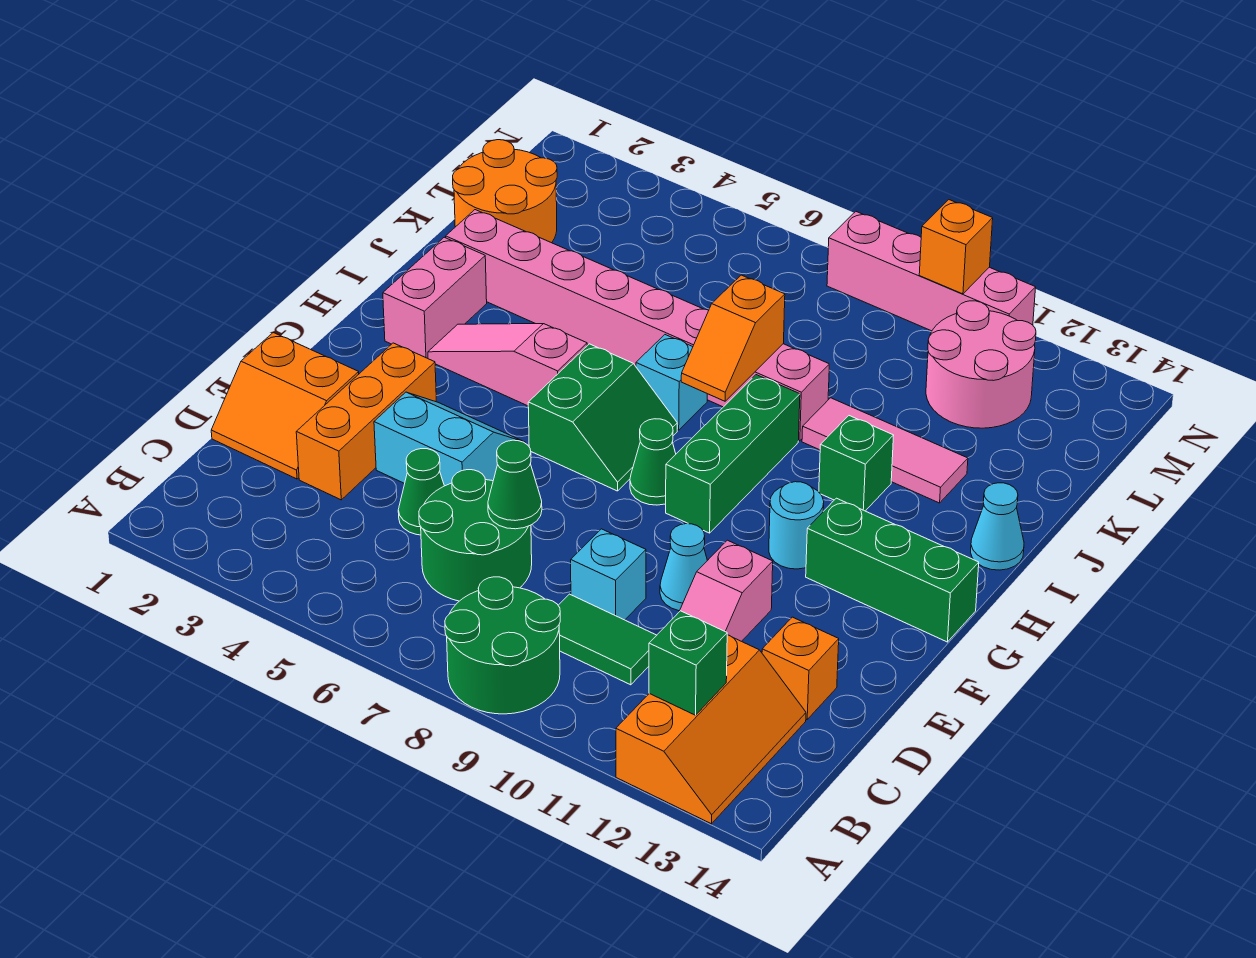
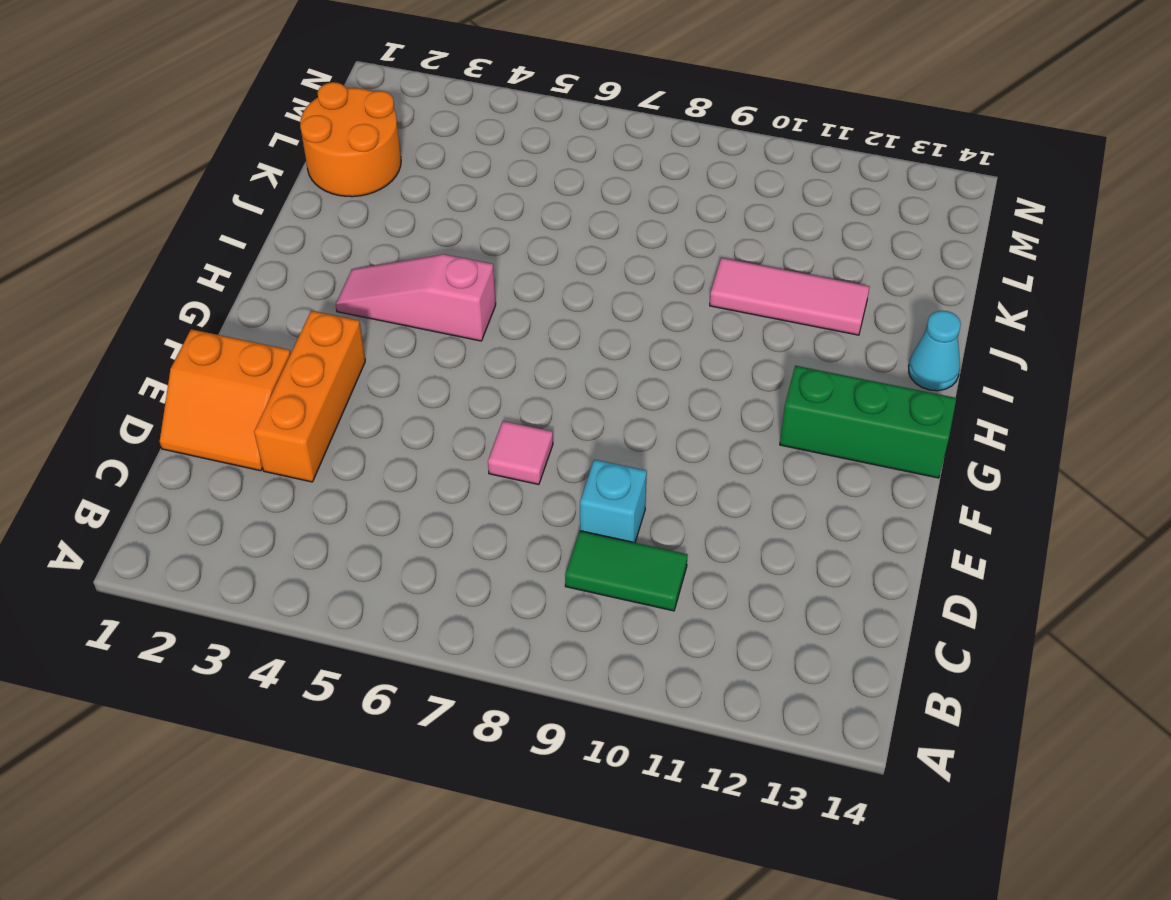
pink tile E7 level 1 -> none
none -> green round brick A8:B9 level 1
none -> orange slope A12:C13 level 1 top 12
none -> green round brick C6:D7 level 1
none -> green cone D5 level 1

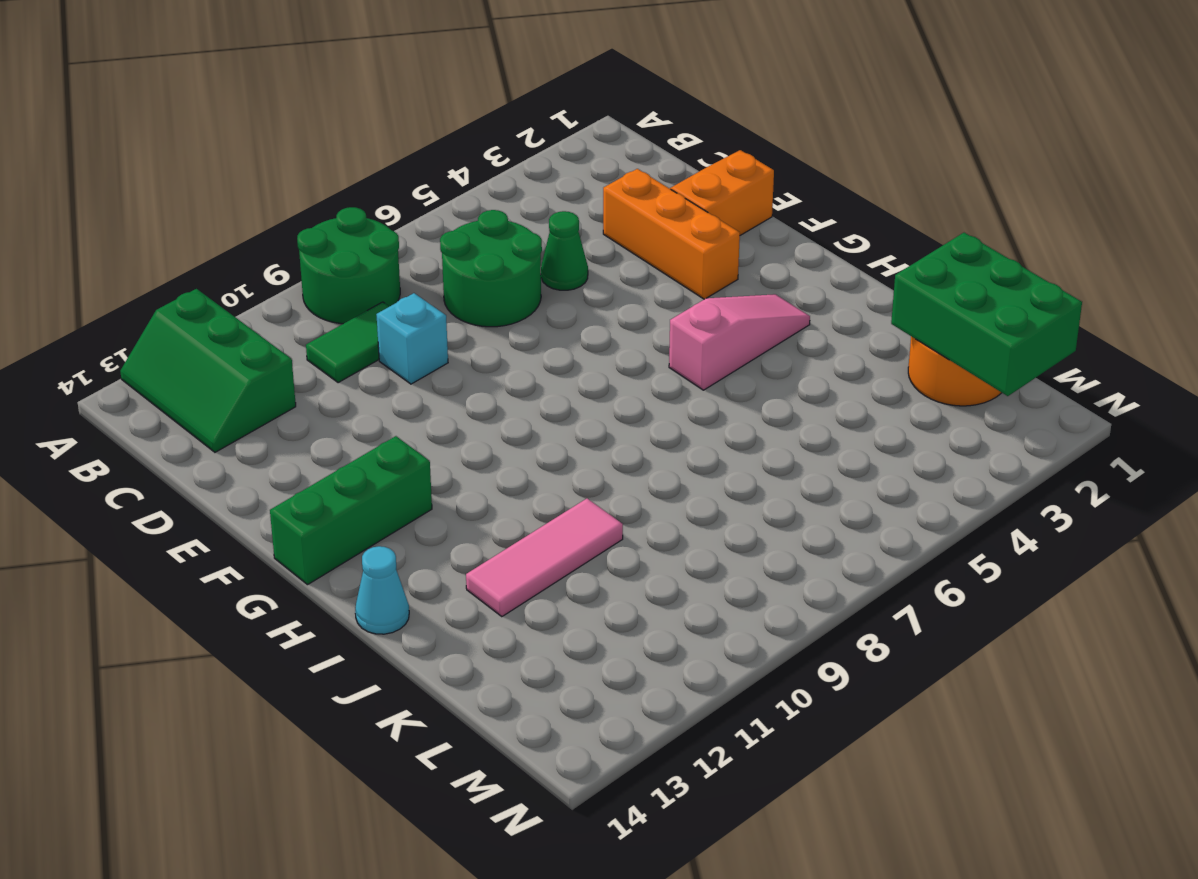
green slope A12:C13 level 1 top 12 -> orange slope A12:C13 level 1 top 12
green brick K1:M2 level 2 -> none
none -> pink slope D11:E11 level 1 top E
none -> orange brick D13 level 1
none -> cyan slope E4:F5 level 1 top E
none -> cyan cone E10 level 1

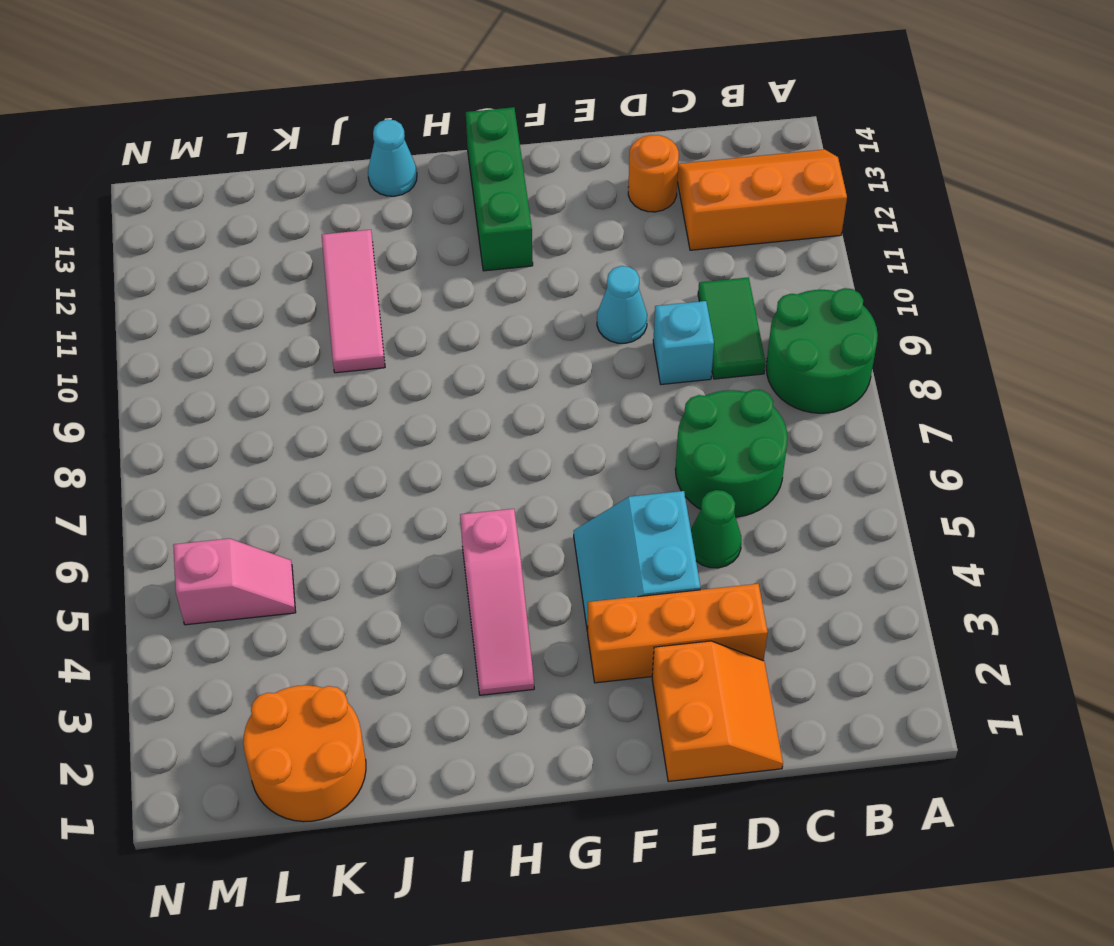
orange round brick D13 level 1 -> orange brick D13 level 1
pink slope L5:M5 level 1 top M -> pink slope D11:E11 level 1 top E
none -> green slope G6:H7 level 1 top 6
none -> green cone G8 level 1
none -> green brick G9:I9 level 1
none -> cyan round brick G11 level 1

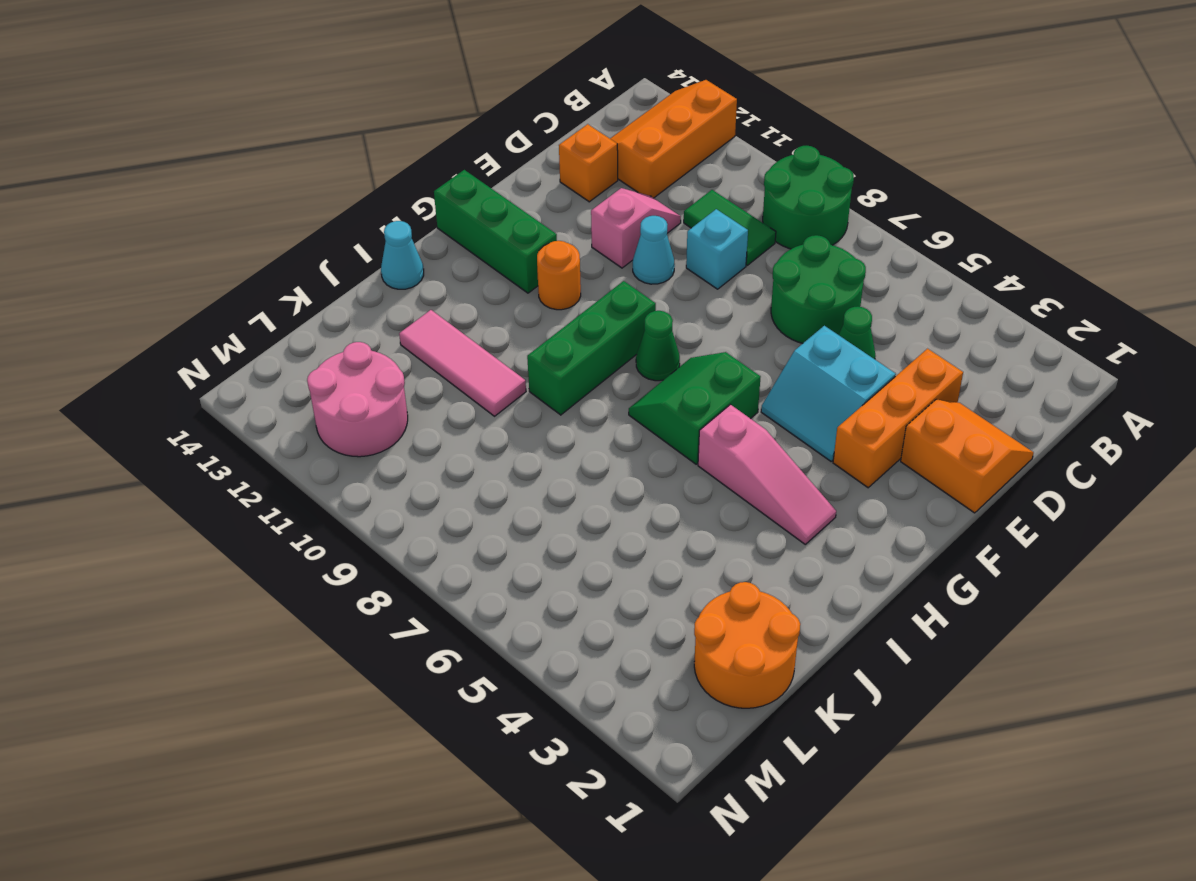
orange round brick G11 level 1 -> cyan round brick G11 level 1
none -> pink brick H2:I2 level 1
none -> cyan brick I7 level 1
none -> green brick I11 level 1
none -> pink brick J2:J9 level 1

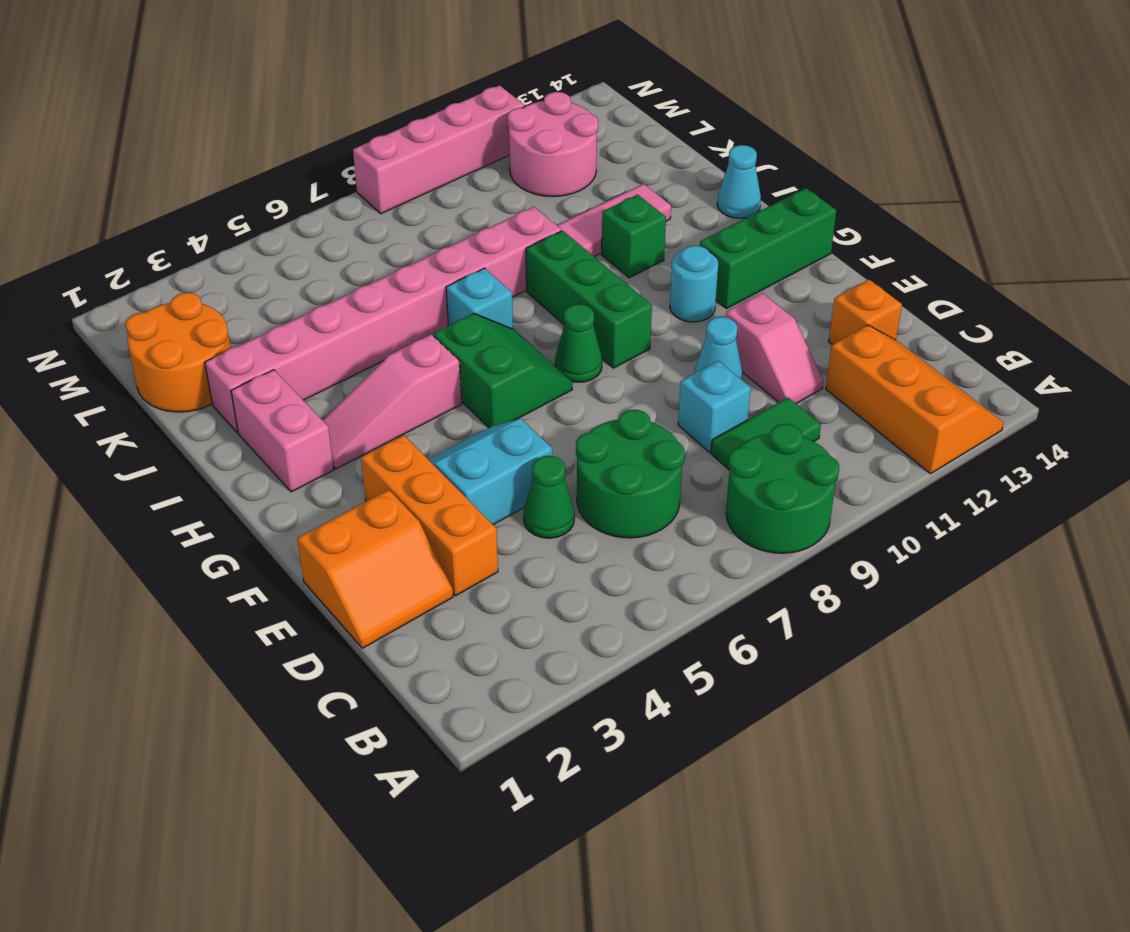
none -> green brick B12 level 2
none -> green cone D7 level 2
none -> orange slope I8:J8 level 2 top J
none -> orange brick N10 level 2

